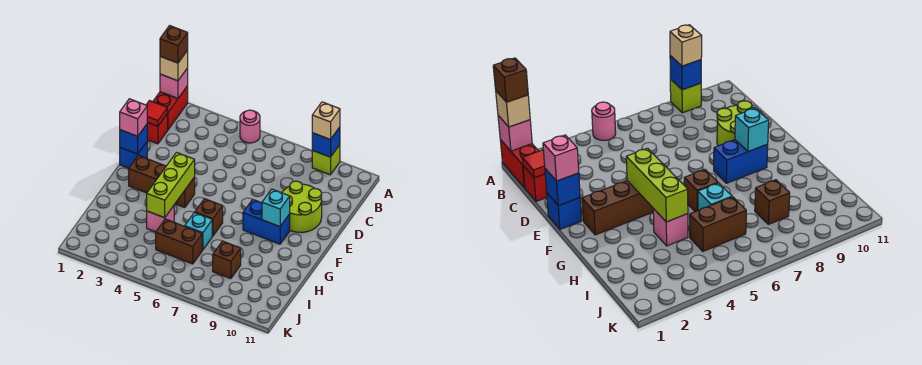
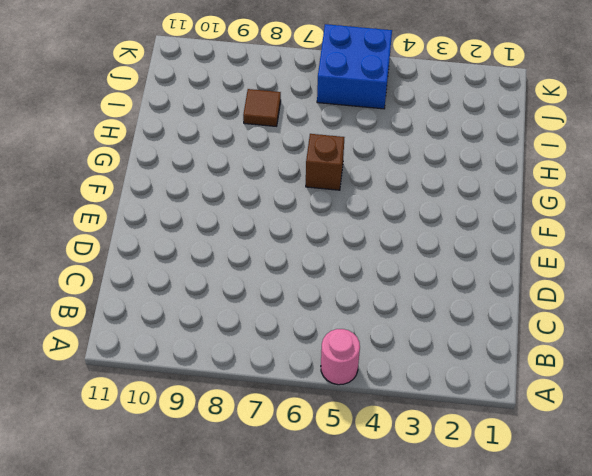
brown tile I8 level 1 -> brown brick I8 level 1
blue brick J5:K6 level 1 -> none
none -> red brick A1:B1 level 1
none -> lime brick A9 level 1
none -> red brick C1 level 1

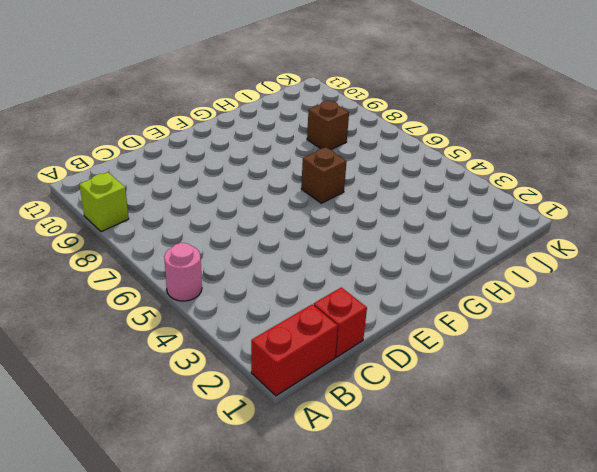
none -> lime round brick D9:E10 level 1
none -> blue brick E1 level 1
none -> brown brick F2:F4 level 1

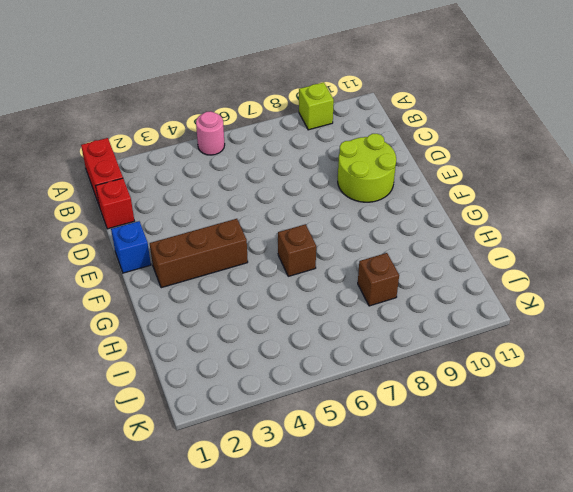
none -> blue brick F8:F9 level 1
none -> pink brick H4 level 1
none -> cyan brick H6 level 1

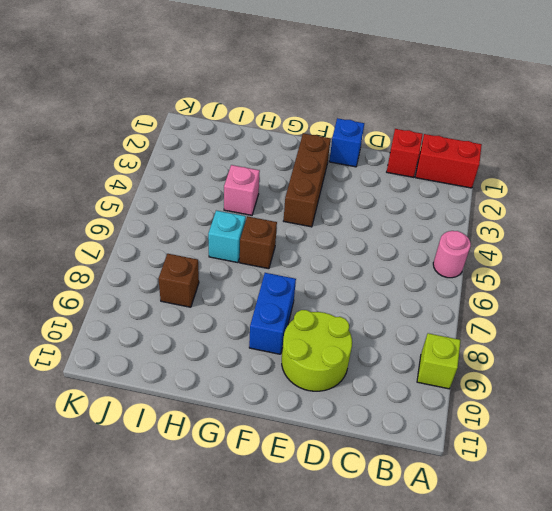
none -> brown brick I5:I6 level 1
none -> pink brick A1 level 2
none -> blue brick A9 level 2

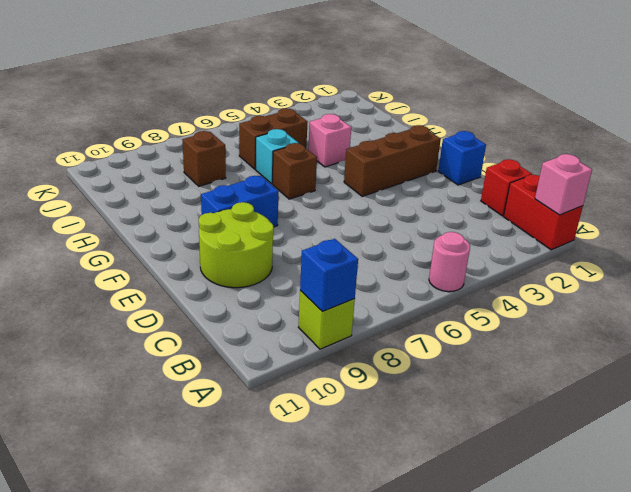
none -> red tile C1 level 2
none -> blue brick E1 level 2
none -> lime brick F4:H4 level 2

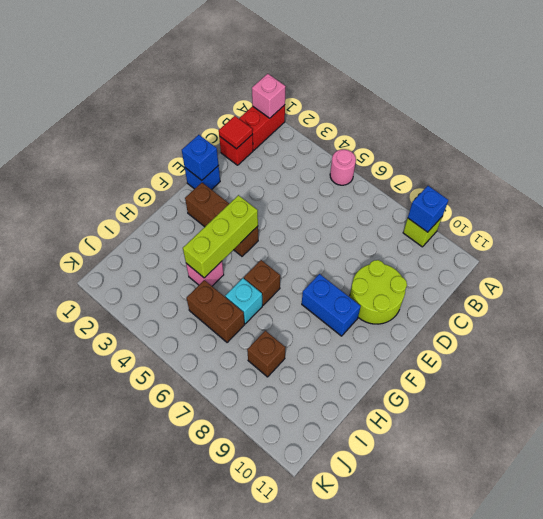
none -> cyan brick F9 level 2
none -> tan brick A1 level 3
none -> tan brick A9 level 3

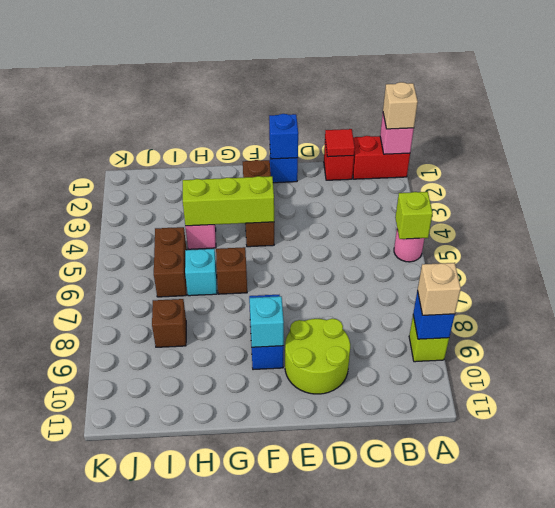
lime brick A5 level 2 -> none
none -> pink brick E1 level 3
none -> brown brick A1 level 4

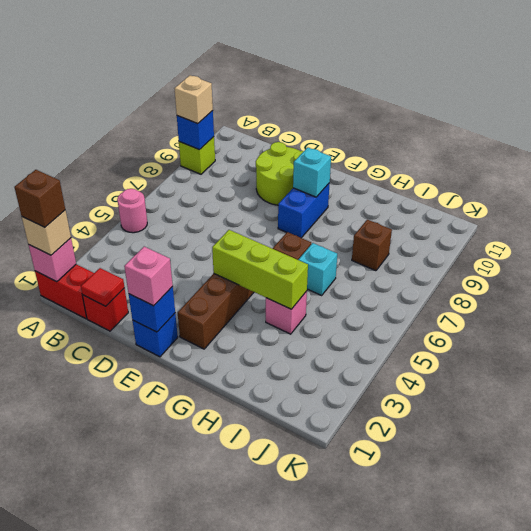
none -> brown brick I5:I6 level 1

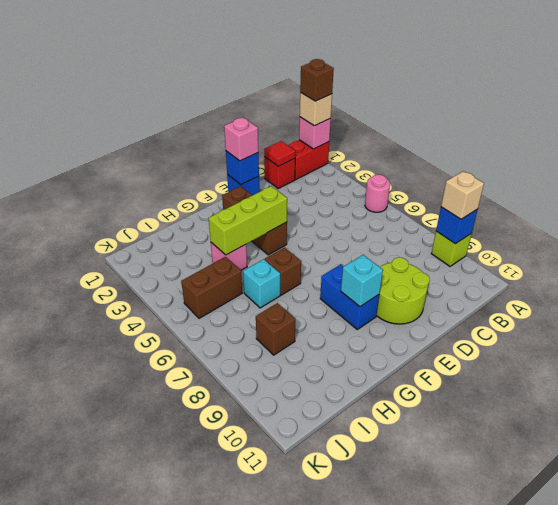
brown brick I5:J5 level 1 -> brown brick I5:I6 level 1

